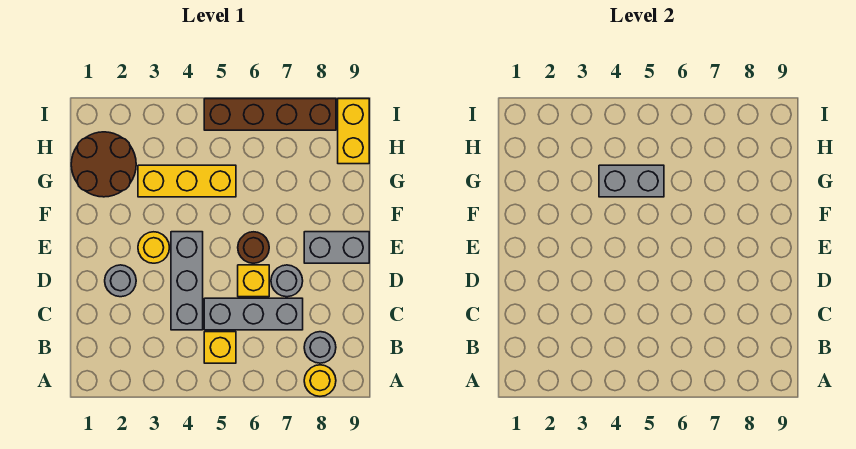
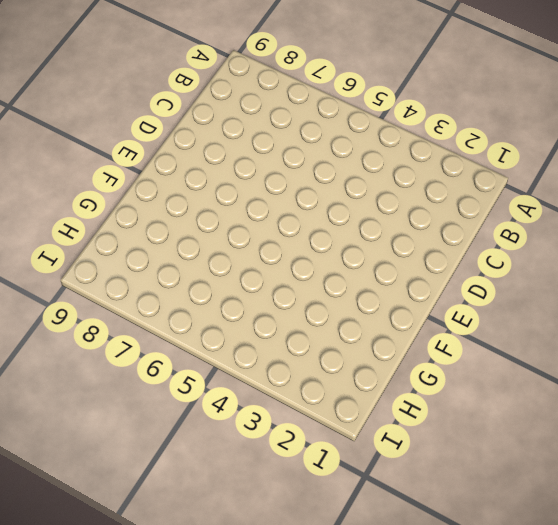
none -> yellow round brick A8 level 1
none -> yellow brick B5 level 1
none -> grey round brick B8 level 1

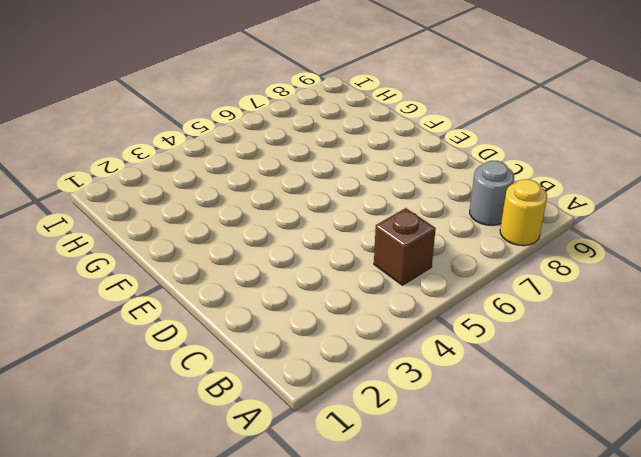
brown brick B5 level 1 -> yellow brick B5 level 1
none -> grey brick C4:E4 level 1
none -> grey brick C5:C7 level 1
none -> grey round brick D2 level 1

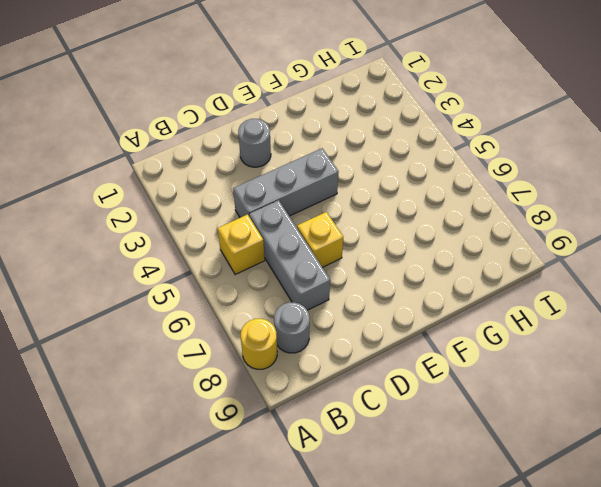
none -> grey round brick D7 level 1
none -> yellow round brick E3 level 1
none -> brown round brick E6 level 1

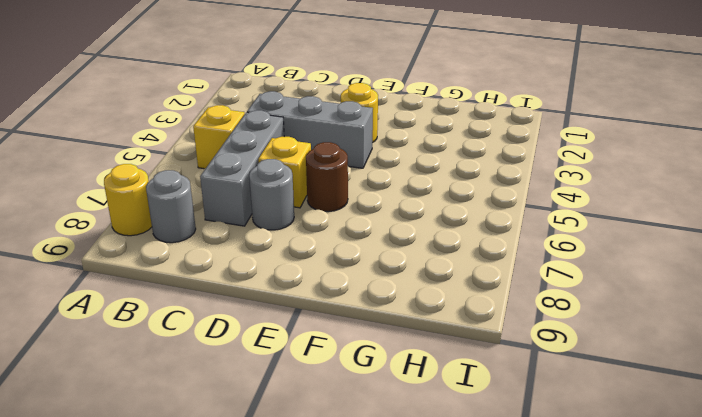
none -> grey round brick D2 level 1
none -> grey brick E8:E9 level 1
none -> brown round brick G1:H2 level 1

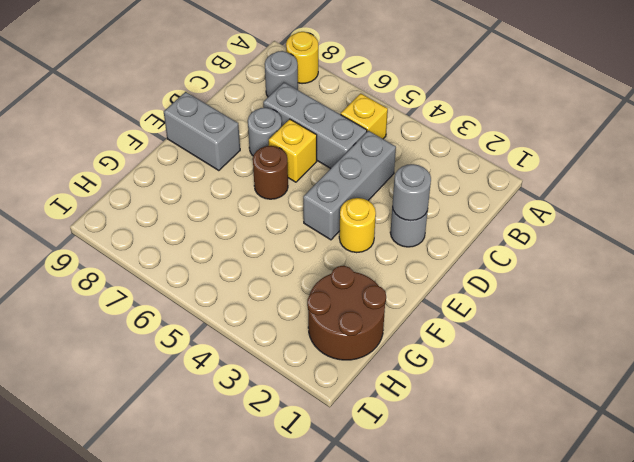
grey round brick D2 level 2 -> none
none -> yellow brick G3:G5 level 1
none -> yellow brick H9:I9 level 1
none -> brown brick I5:I8 level 1

